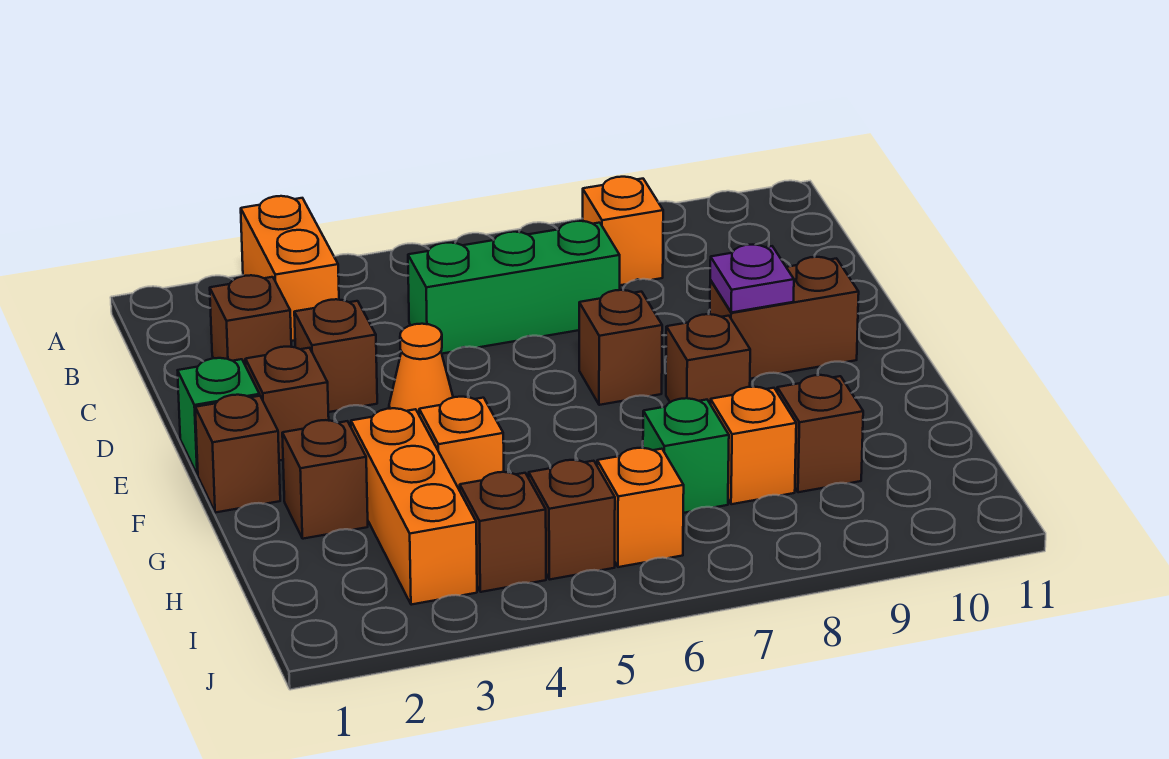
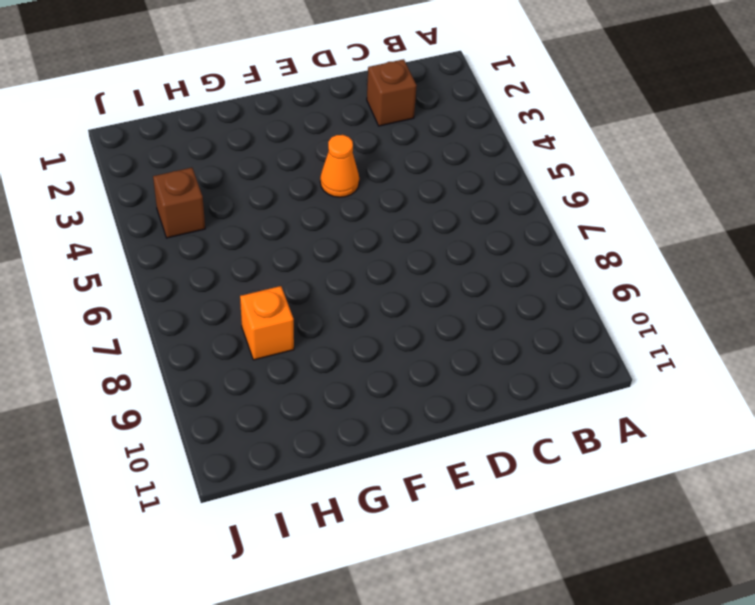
none -> orange brick A3:B3 level 1
none -> orange brick B8 level 1
none -> green brick C5:C7 level 1

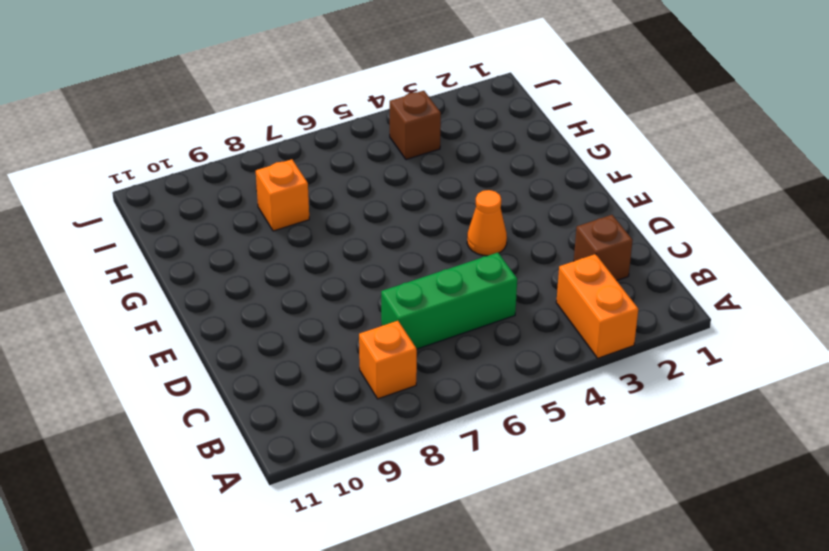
none -> brown brick D3 level 1
none -> green brick E1 level 1
none -> brown brick E2 level 1

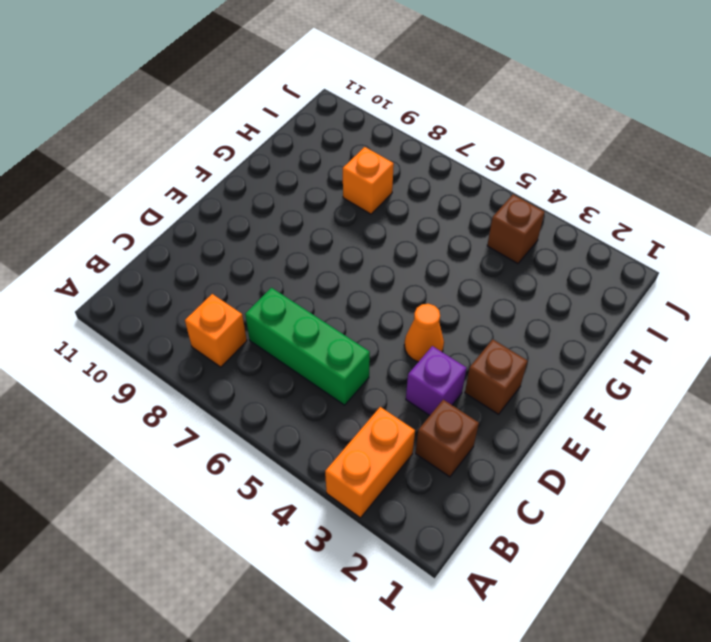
purple brick D3 level 1 -> brown brick D3 level 1
none -> green brick E1 level 1
none -> brown brick E7 level 1
none -> brown brick E9:E10 level 1

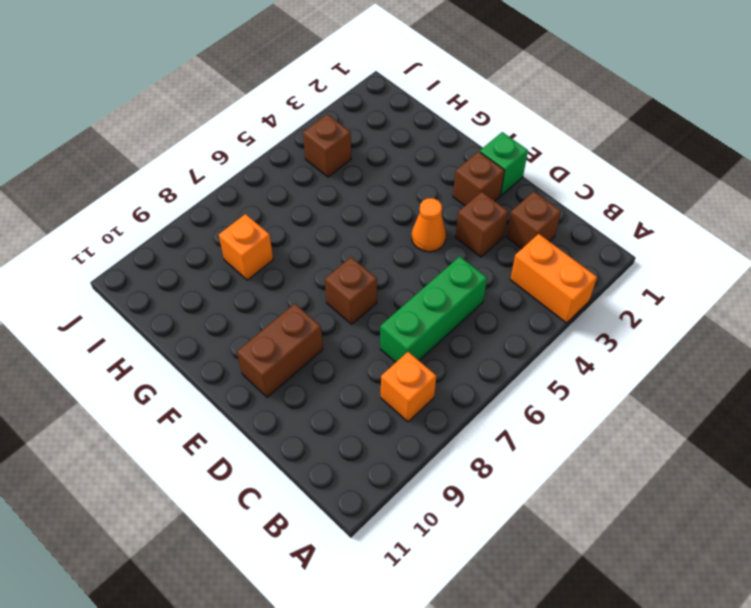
none -> brown brick F1 level 1
none -> brown brick F8 level 1
none -> brown brick G2 level 1

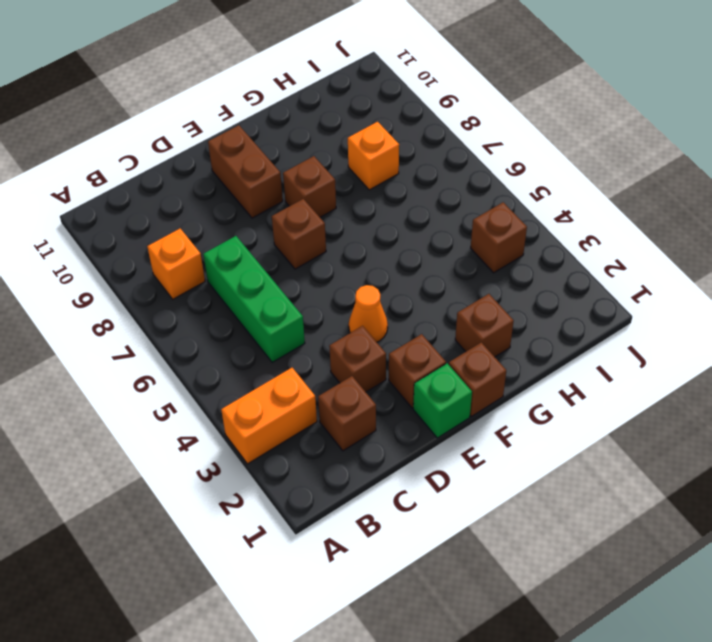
none -> orange brick G3:I3 level 1
none -> orange brick G4 level 1
none -> green brick H7 level 1

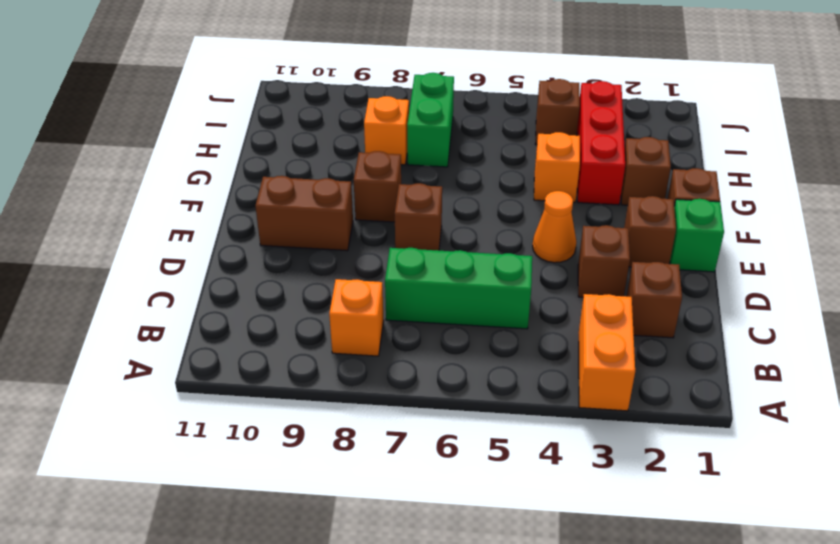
red brick G3:I3 level 1 -> orange brick G3:I3 level 1
green brick H7:I7 level 1 -> green brick H7 level 1
none -> brown brick H9 level 1
none -> brown brick I5 level 1
none -> orange brick I6 level 1

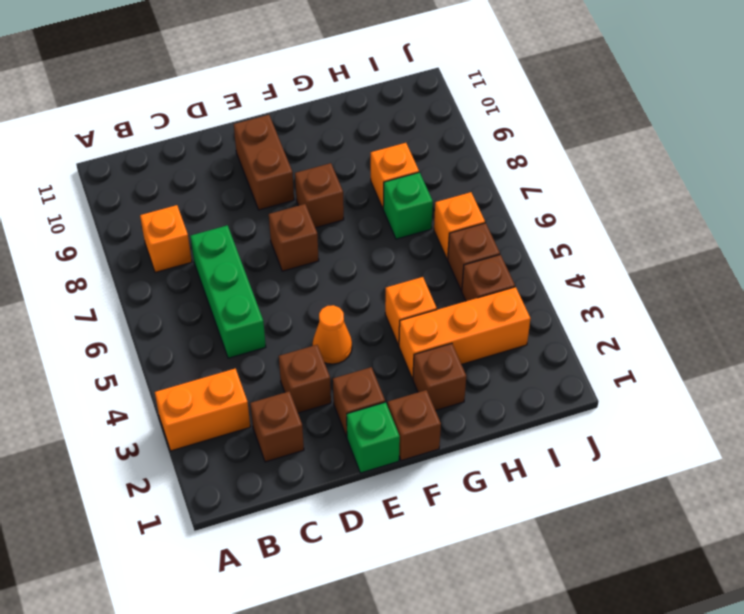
none -> brown brick H9 level 1
none -> purple plate E9 level 2

